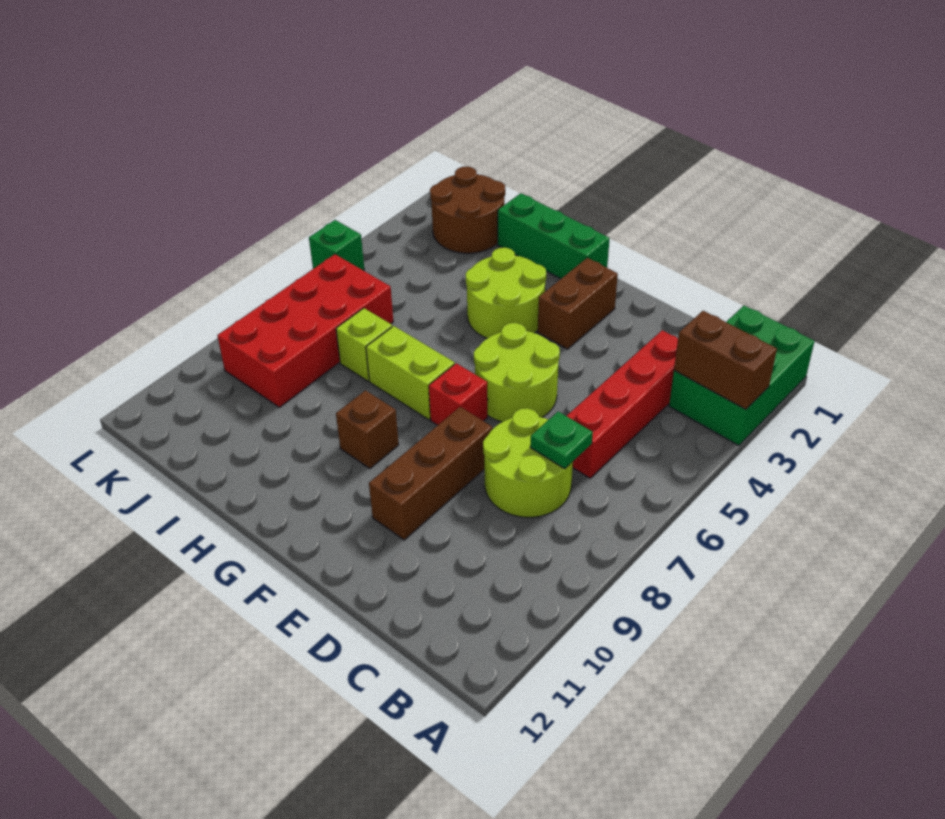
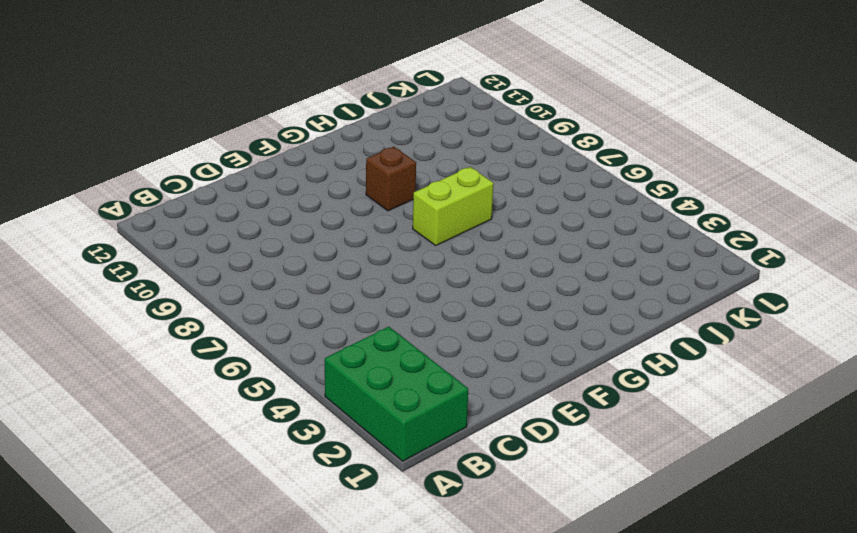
none -> red brick C3:C6 level 1
none -> lime round brick C7:D8 level 1
none -> lime round brick E5:F6 level 1

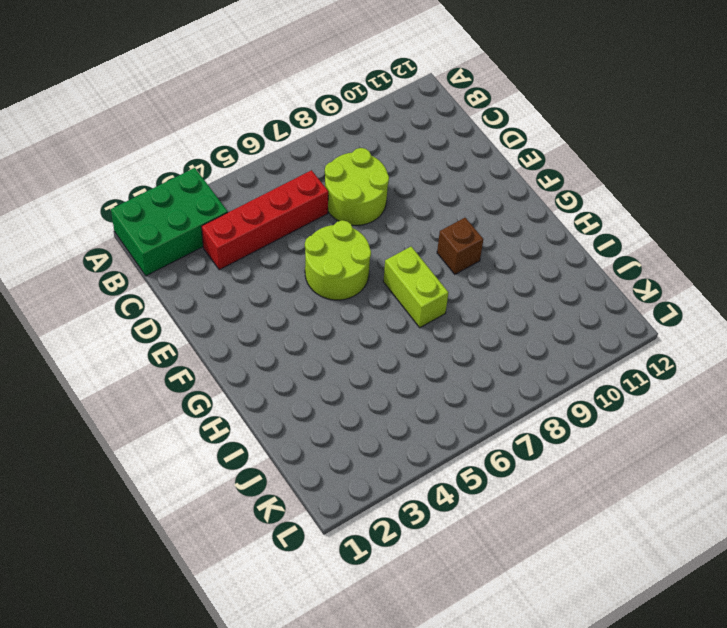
none -> brown brick E8:E10 level 1
none -> brown brick F2:F3 level 1
none -> red brick F7 level 1

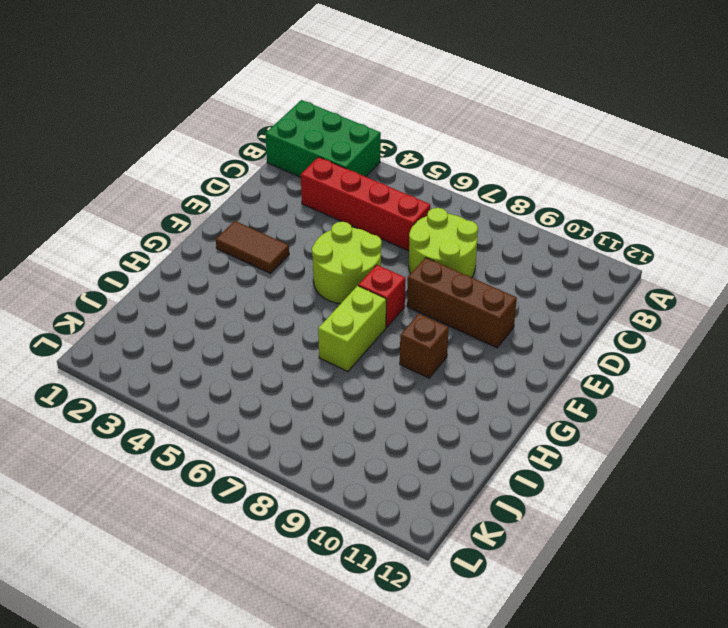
brown tile F2:F3 level 1 -> brown brick F2:F3 level 1
none -> green brick G1:I1 level 1
none -> lime round brick G3:H4 level 1
none -> lime brick I7 level 1

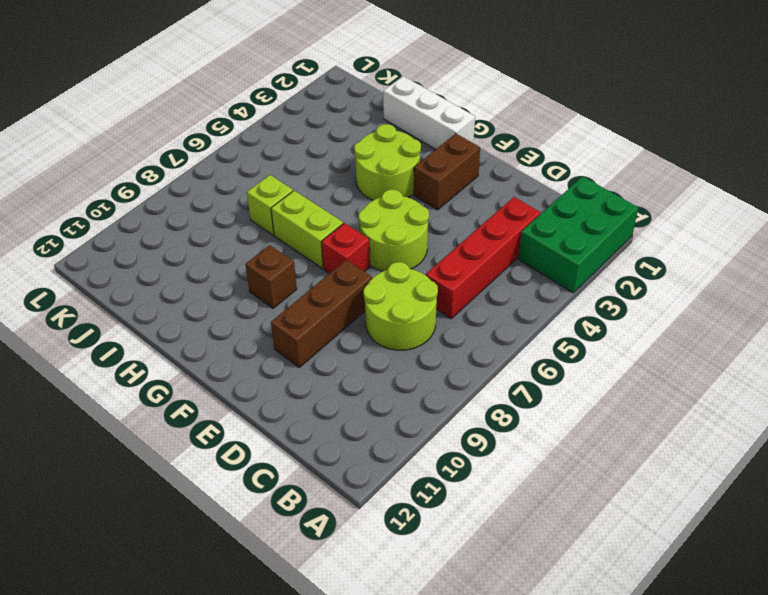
white brick G1:I1 level 1 -> green brick G1:I1 level 1
none -> brown round brick J1:K2 level 1
none -> red brick J6:K9 level 1
none -> green brick L5 level 1

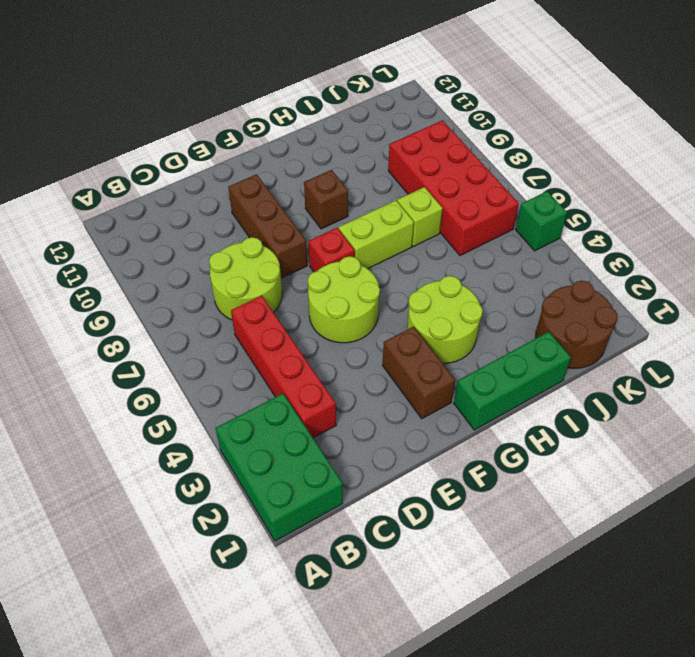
none -> brown brick A3:B3 level 2
none -> green plate C7 level 2

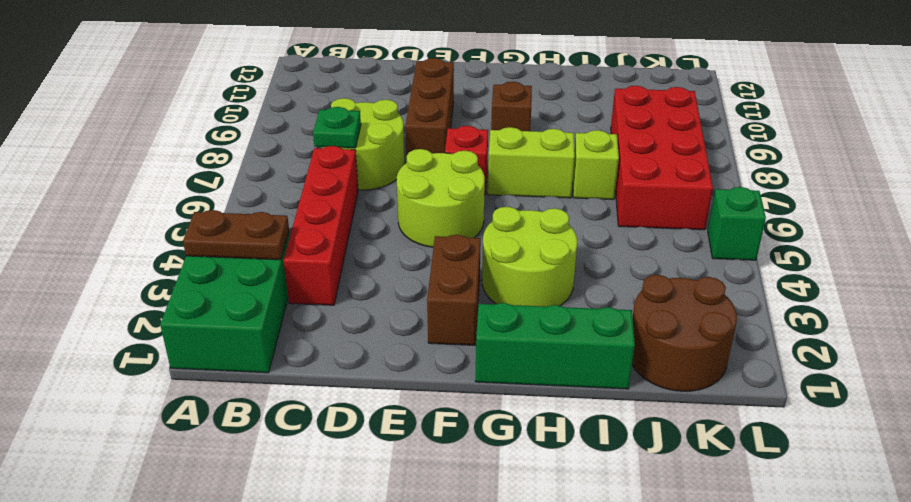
brown plate A3:B3 level 2 -> brown brick A3:B3 level 2

